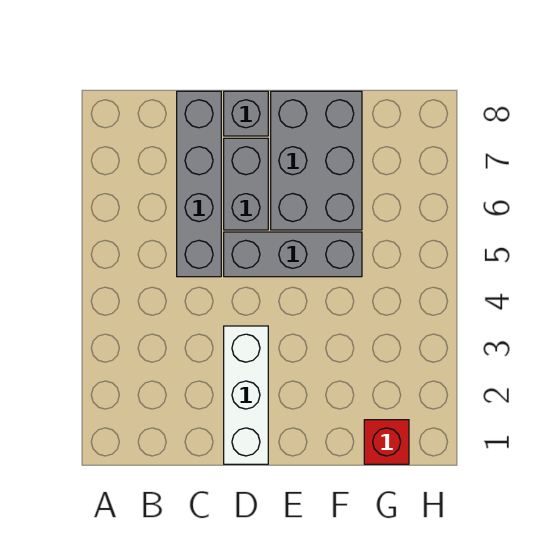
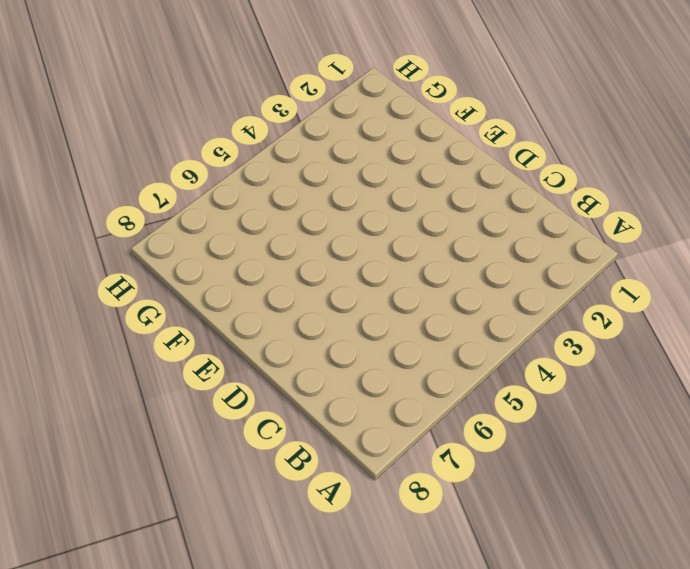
none -> grey brick C5:C8 level 1
none -> white brick D1:D3 level 1

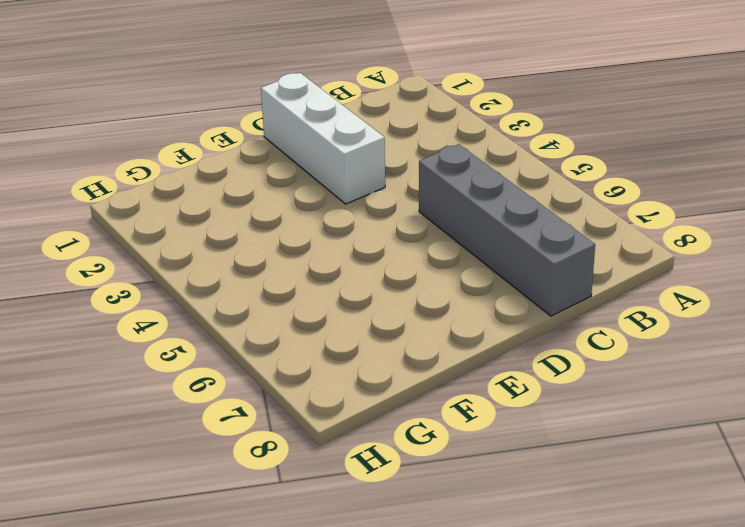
none -> grey brick D5:F5 level 1
none -> grey brick D6:D7 level 1

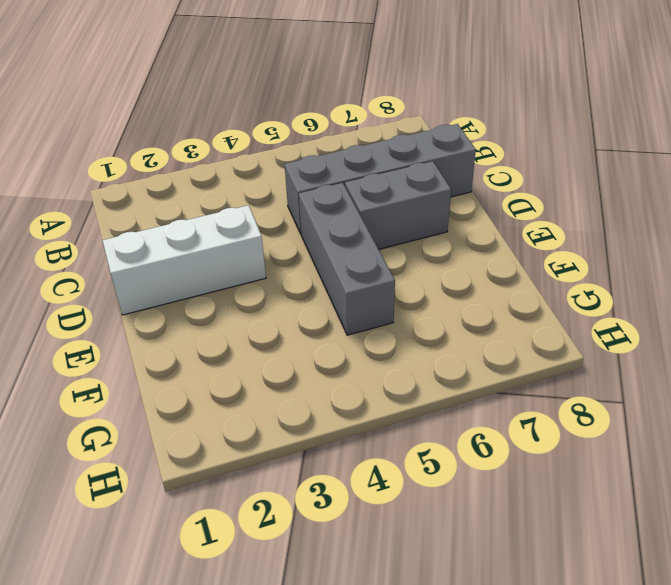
none -> grey brick D8 level 1
none -> grey brick E6:F8 level 1

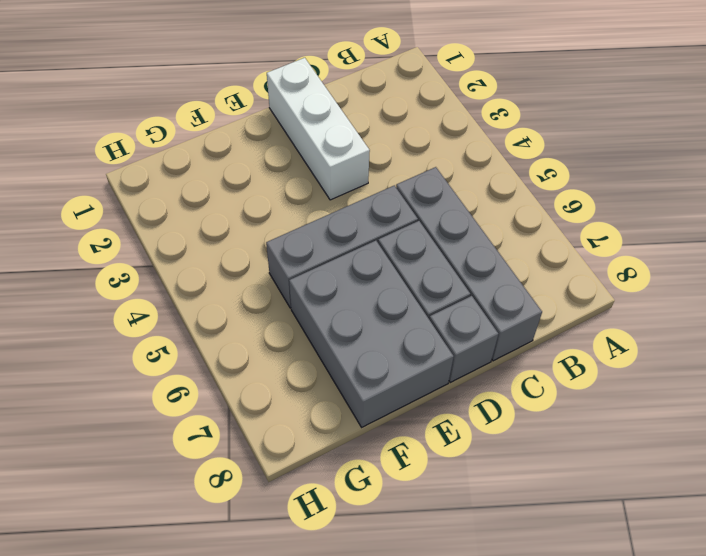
none -> red brick G1 level 1

